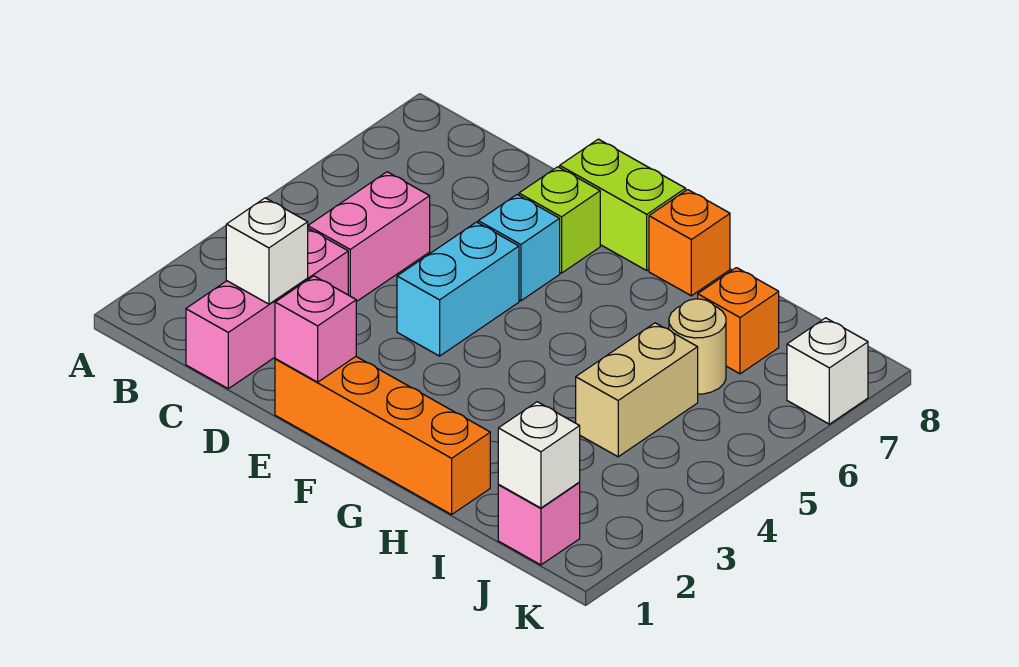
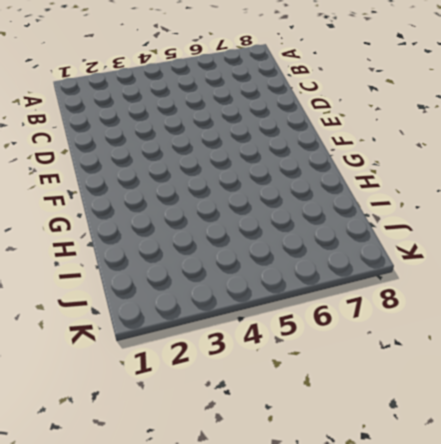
none -> pink brick C1:C3 level 1
none -> pink brick C4:C5 level 1
none -> orange brick E1:H1 level 1

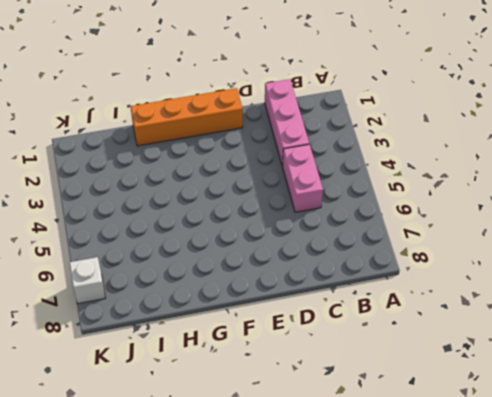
none -> cyan brick E4:E5 level 1
none -> cyan brick E6 level 1
none -> lime brick E7 level 1

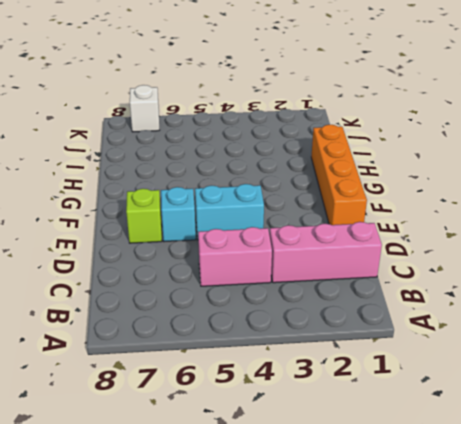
none -> lime brick E8:F8 level 1
none -> orange brick G8 level 1
none -> tan brick I4:I5 level 1

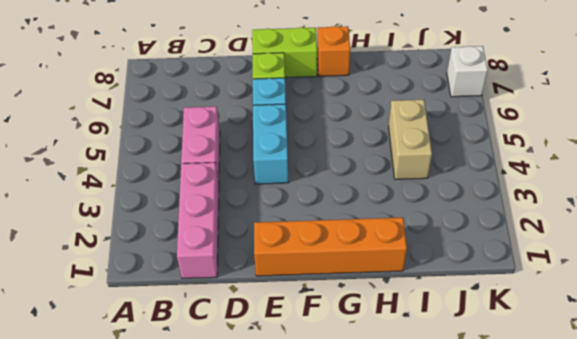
none -> tan round brick I6 level 1
none -> orange brick I7 level 1
none -> pink brick J1 level 1

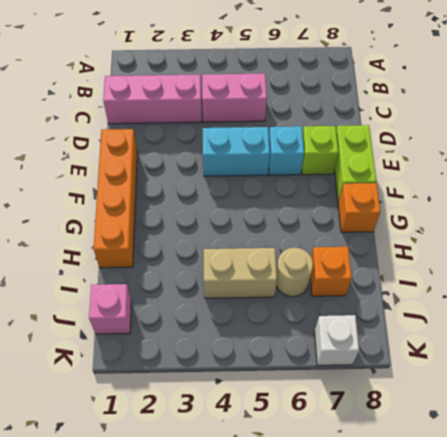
none -> white brick C2 level 2
none -> pink brick E1 level 2
none -> white brick J1 level 2

